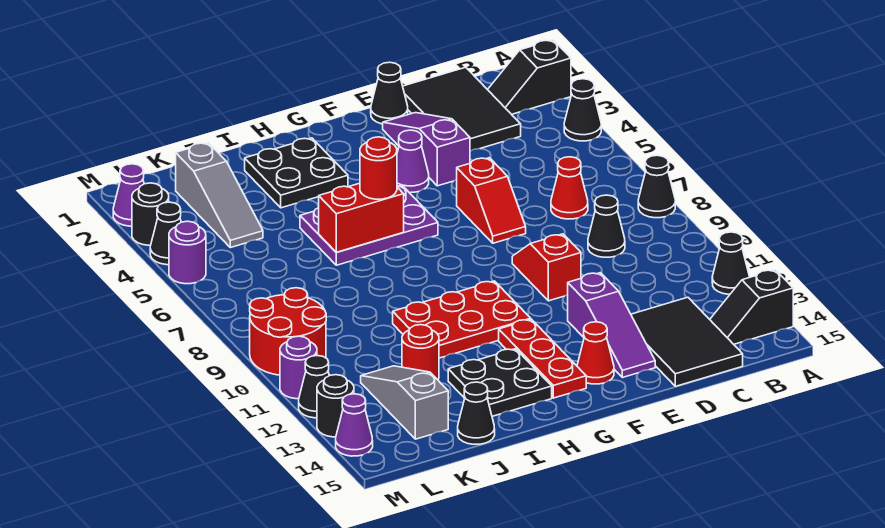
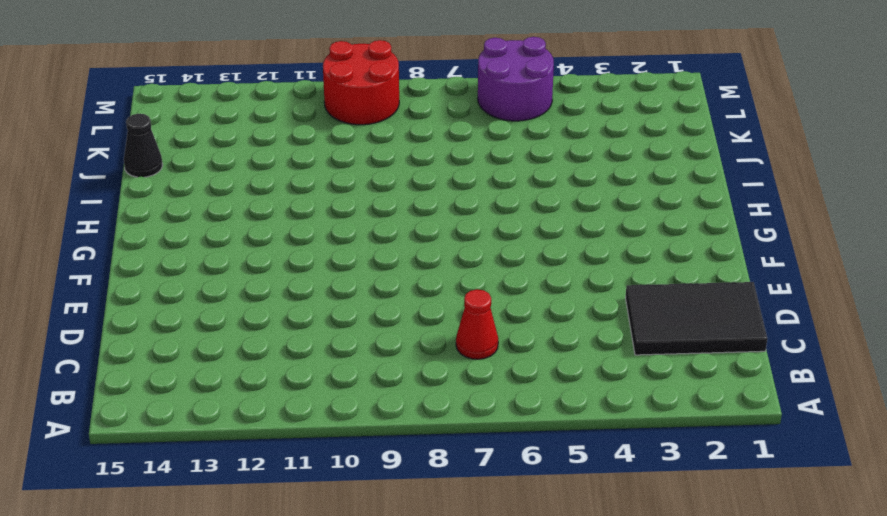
purple round brick L5:M6 level 1 -> purple round brick M5 level 1
none -> black slope A2:B2 level 1 top A
none -> black cone A4 level 1
none -> black cone A8 level 1
none -> black cone A12 level 1

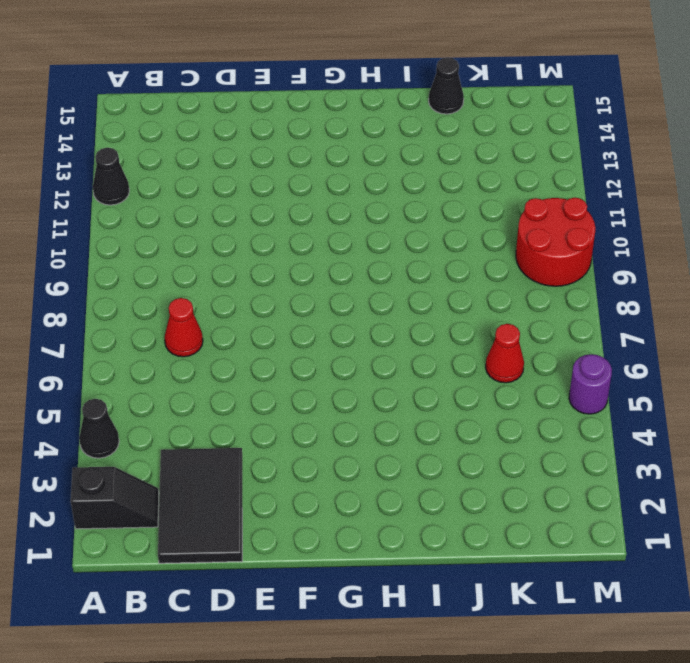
red cone K6 level 1 -> red cone F14 level 1
none -> black cone A8 level 1
none -> black slope A14:B14 level 1 top A
none -> black cone C9 level 1
none -> black tile C13:D15 level 1

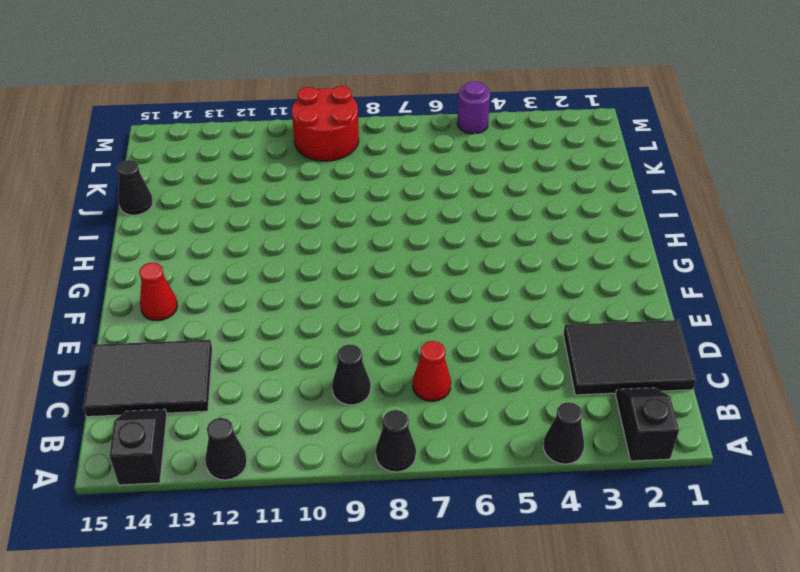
none -> black cone E1 level 1
none -> purple slope E2:E4 level 1 top 4
none -> red slope E6:E7 level 1 top 6
none -> red slope E9:E10 level 1 top 10

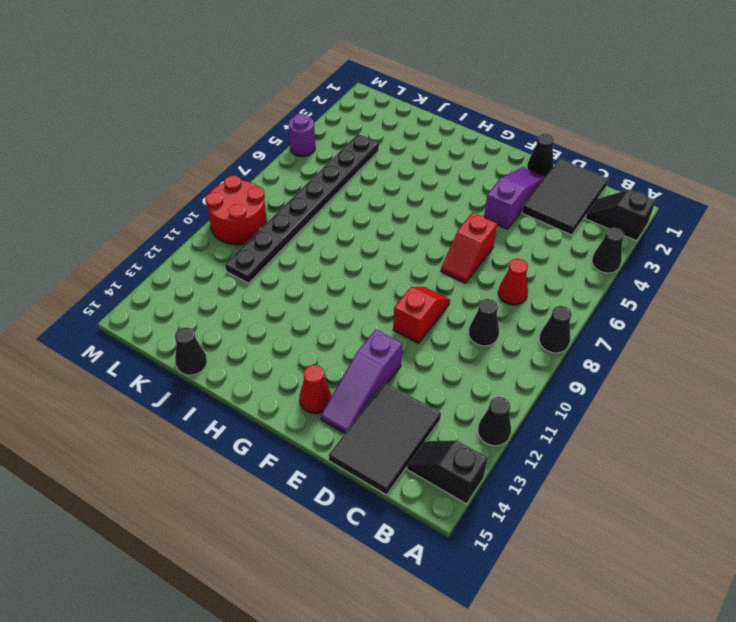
black plate K4:K11 level 1 -> grey slope K2:K4 level 1 top 2
none -> purple cone F4 level 1
none -> purple plate G5:I6 level 1
none -> red plate G10:I11 level 1
none -> red plate G12:G14 level 1

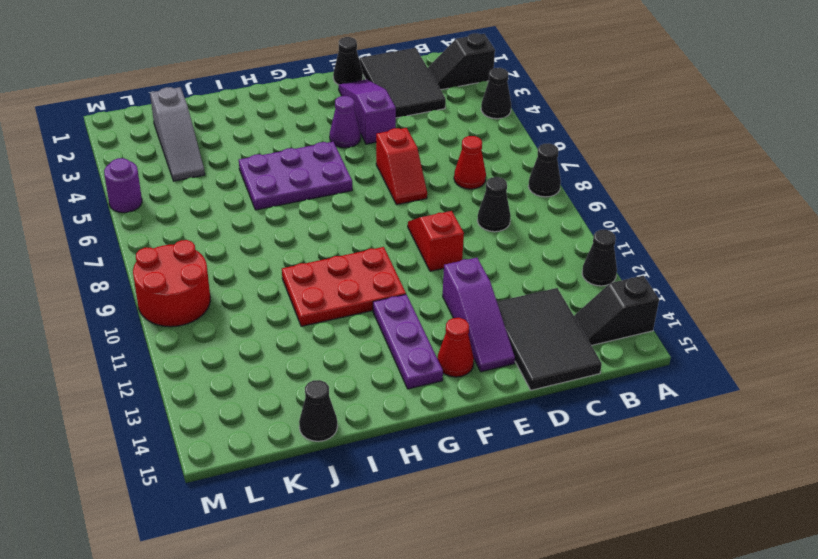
purple plate G12:G14 level 1 -> red plate G12:G14 level 1
none -> black plate H2:I3 level 1
none -> black plate H13:I14 level 1
none -> red round brick J12 level 1
none -> grey slope K12:K14 level 1 top 14

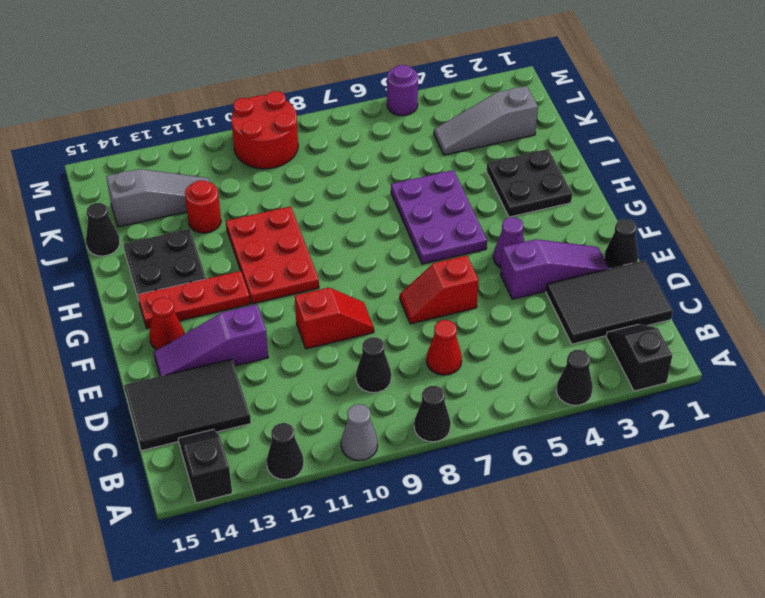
grey cone A10 level 1 -> none
none -> purple cone M2 level 1
none -> black round brick M3 level 1
none -> black cone M4 level 1
none -> purple round brick M11 level 1

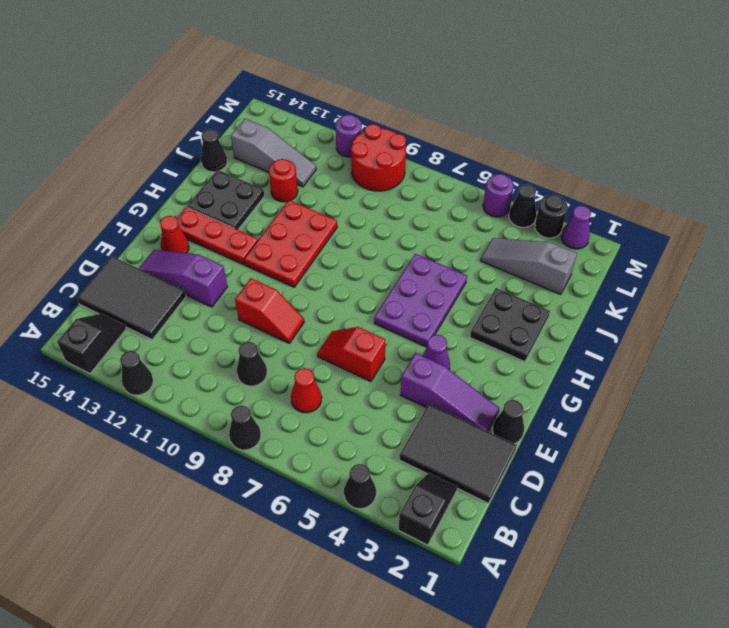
none -> black cone M12 level 1
none -> black round brick M13 level 1
none -> purple cone M14 level 1
none -> red brick H6:I6 level 2

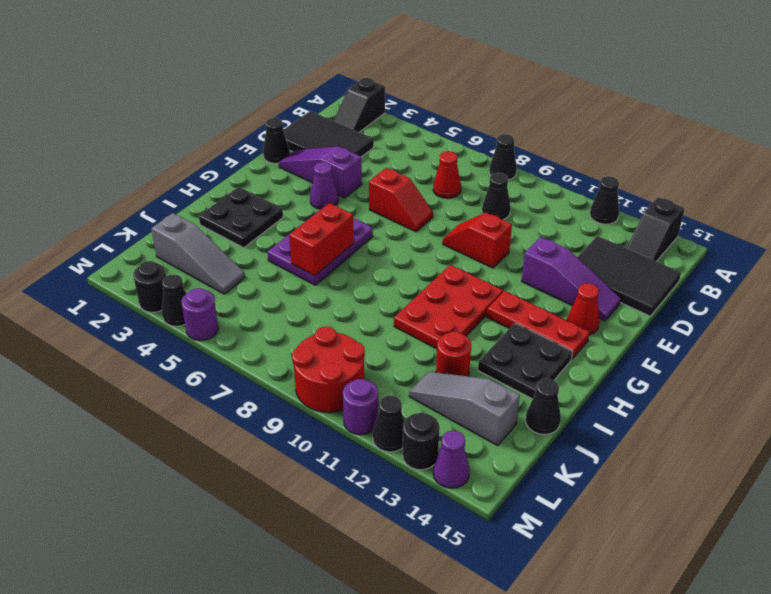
none -> black cone A4 level 1
none -> purple cone M2 level 1
none -> red round brick H6 level 3

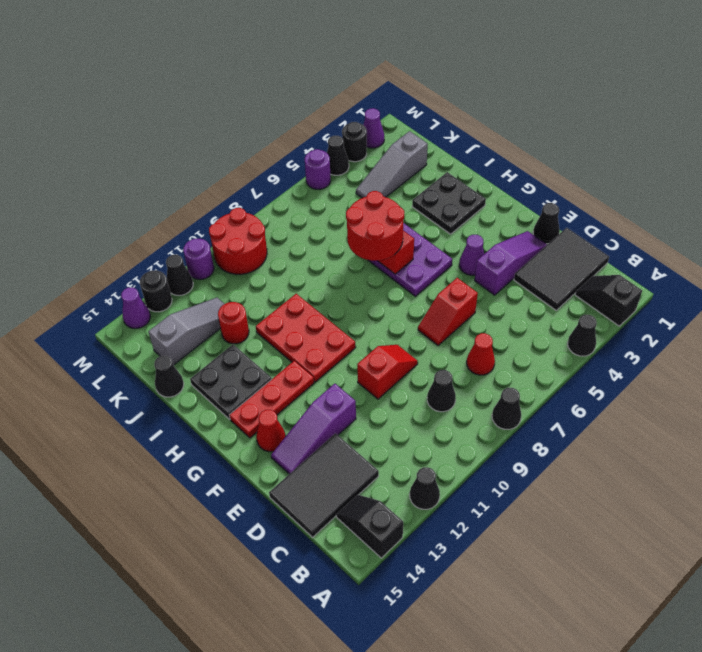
red round brick H6:I7 level 3 -> red round brick H6 level 3

